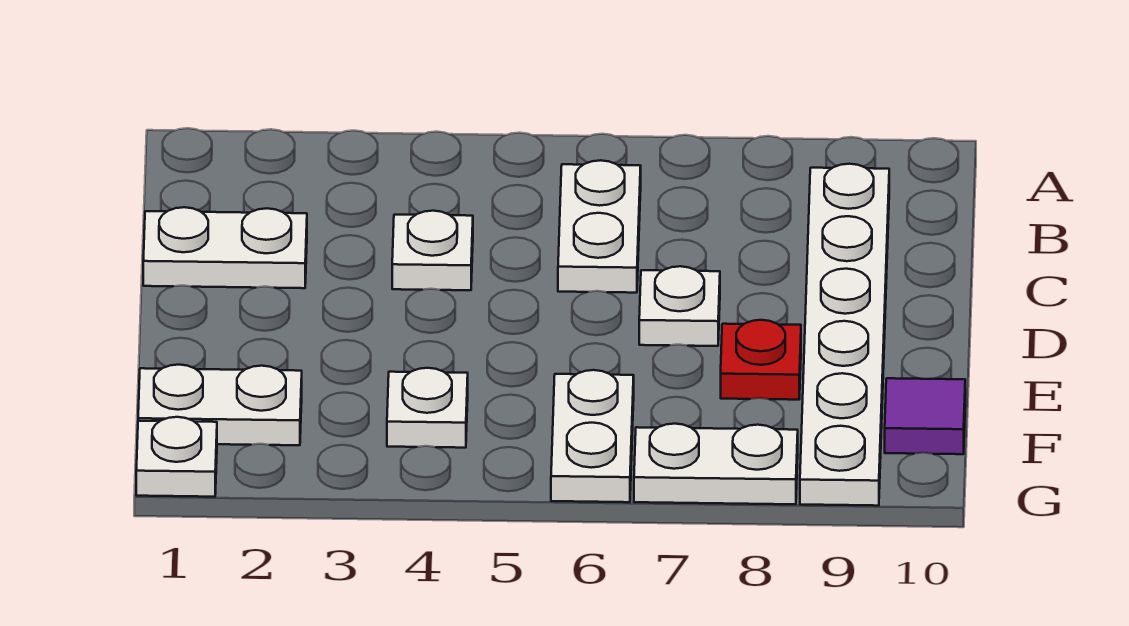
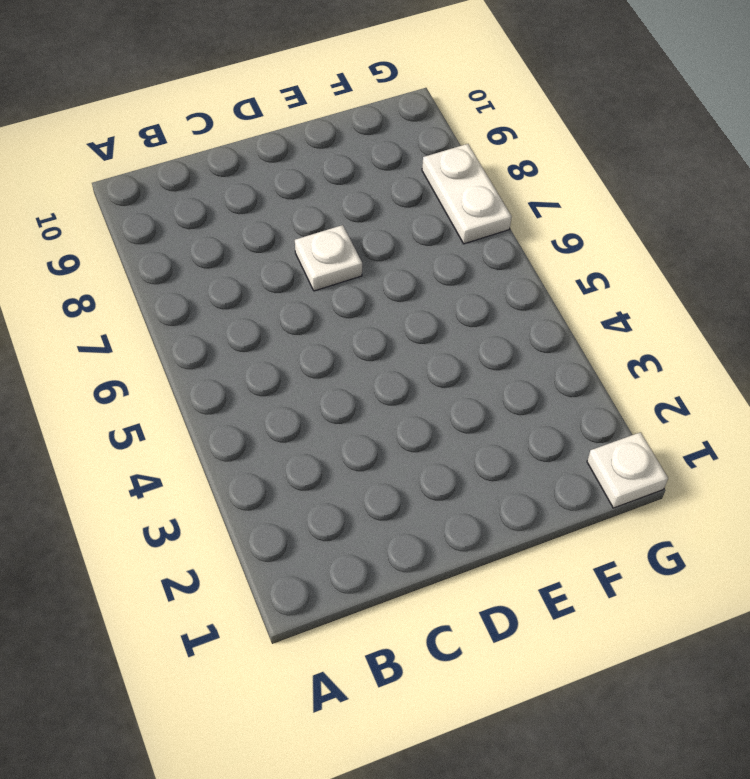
none -> white plate B6:C6 level 1
none -> white plate B9:G9 level 1
none -> white plate C1:C2 level 1

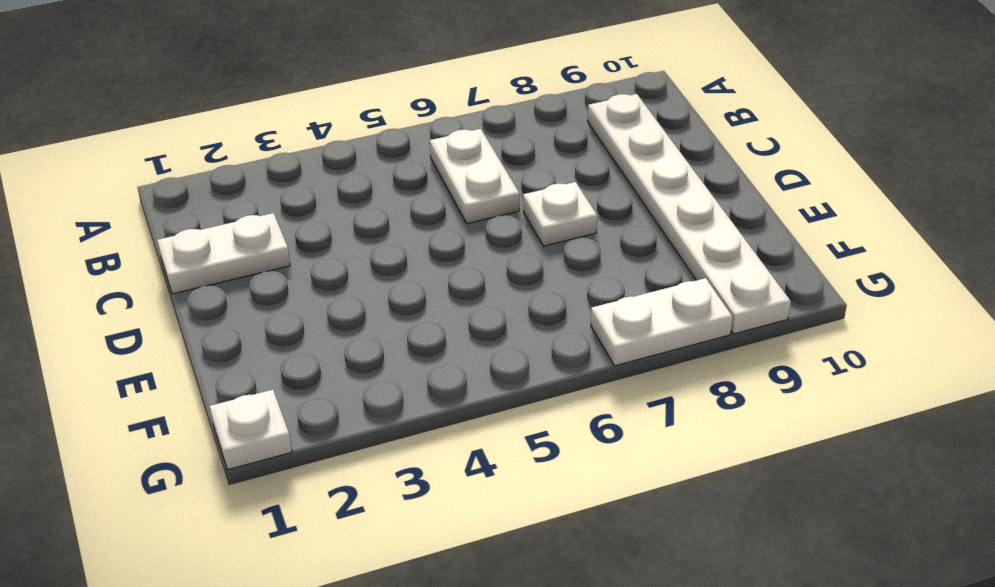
none -> white plate C4 level 1
none -> red plate E8 level 1
none -> white plate F1:F2 level 1

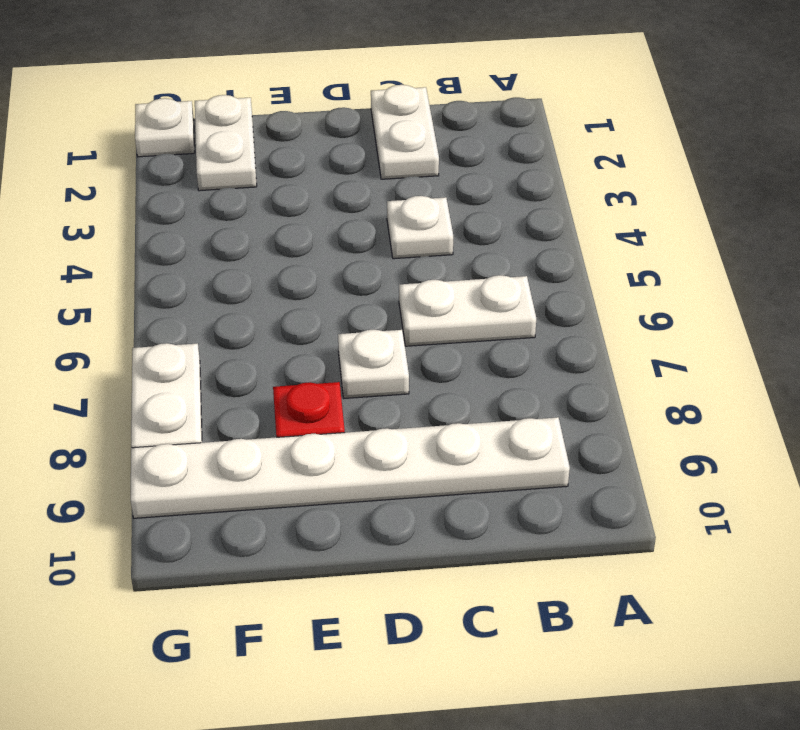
none -> white plate F4 level 1
none -> white plate F6:G6 level 1
none -> purple tile F10 level 1

